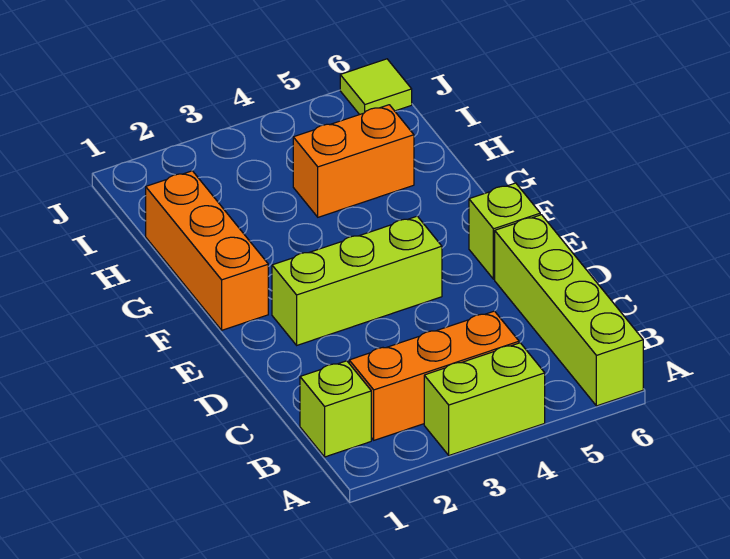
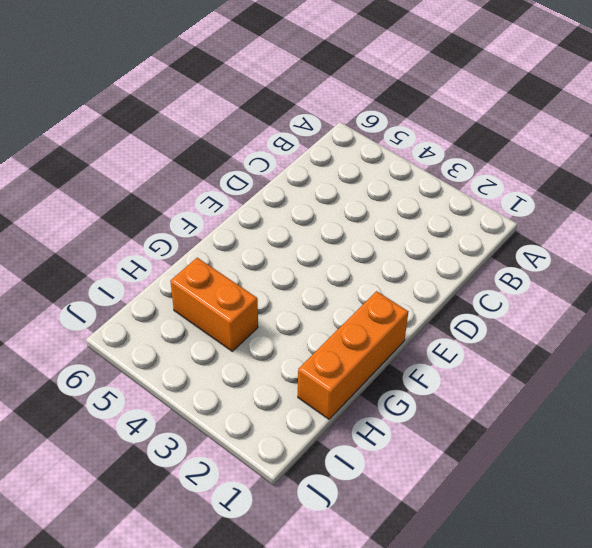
none -> lime brick A3:A4 level 1
none -> lime brick A6:D6 level 1

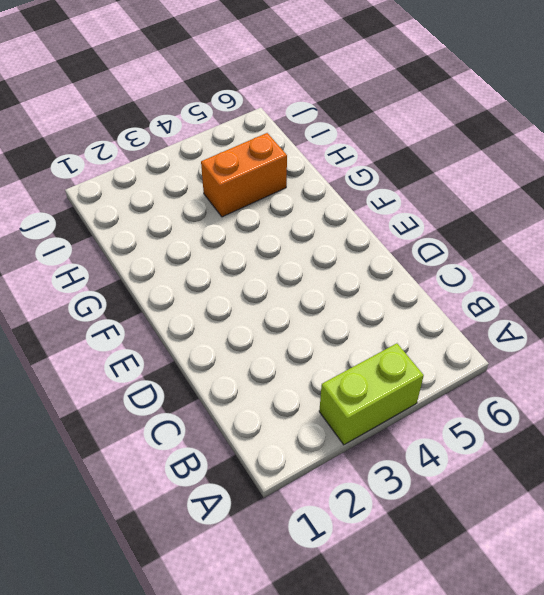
none -> lime brick A6:D6 level 1
none -> lime brick B1 level 1

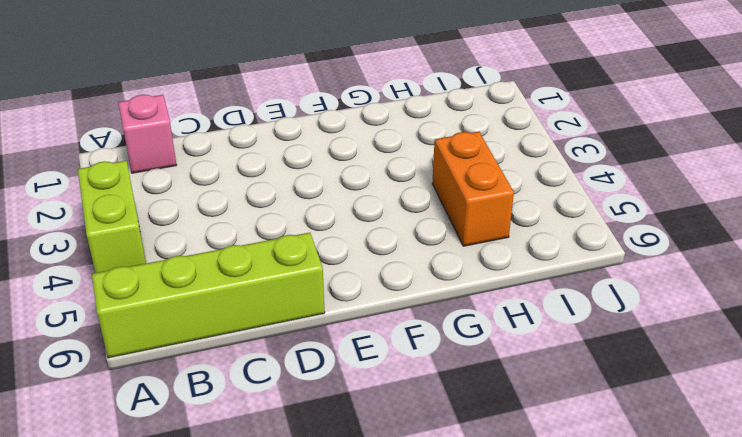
pink brick B1 level 1 -> lime brick B1 level 1
none -> orange brick B2:B4 level 1
none -> lime brick E2:E4 level 1

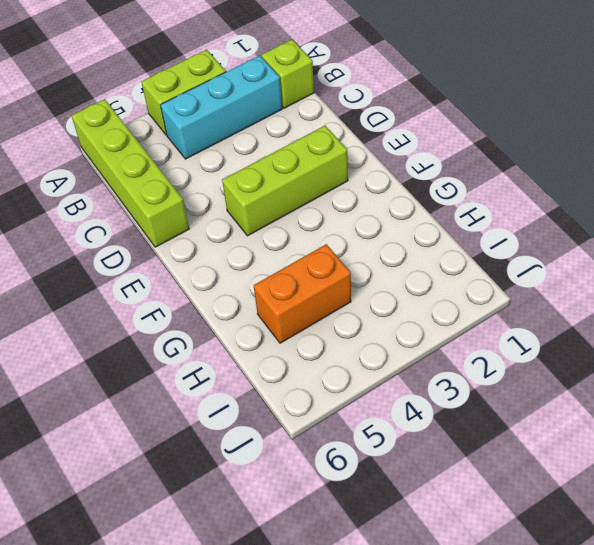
cyan brick B2:B4 level 1 -> orange brick B2:B4 level 1
none -> lime brick E6 level 1
none -> orange brick F1:H1 level 1

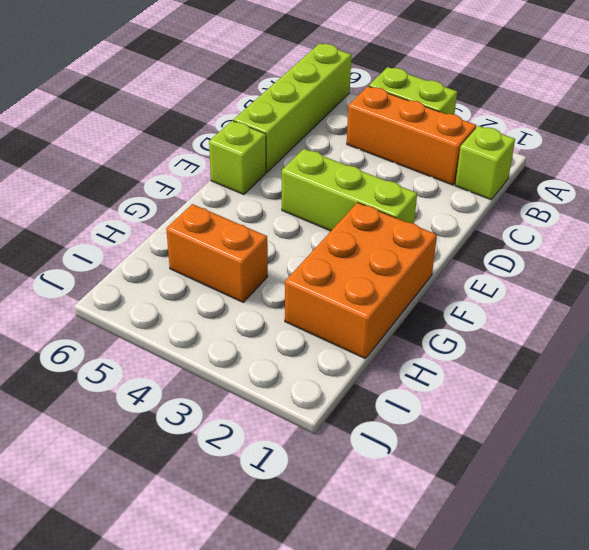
orange brick F1:H2 level 1 -> orange brick F1:H1 level 1
none -> lime tile J6 level 1

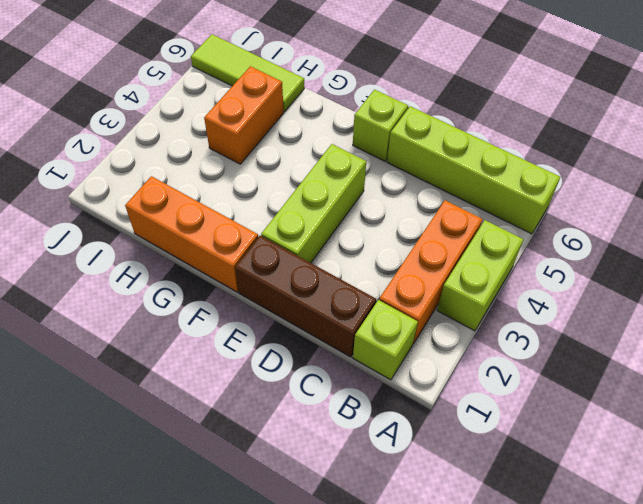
brown brick C1:E1 level 1 -> none
lime tile H6:J6 level 1 -> lime tile J6 level 1

